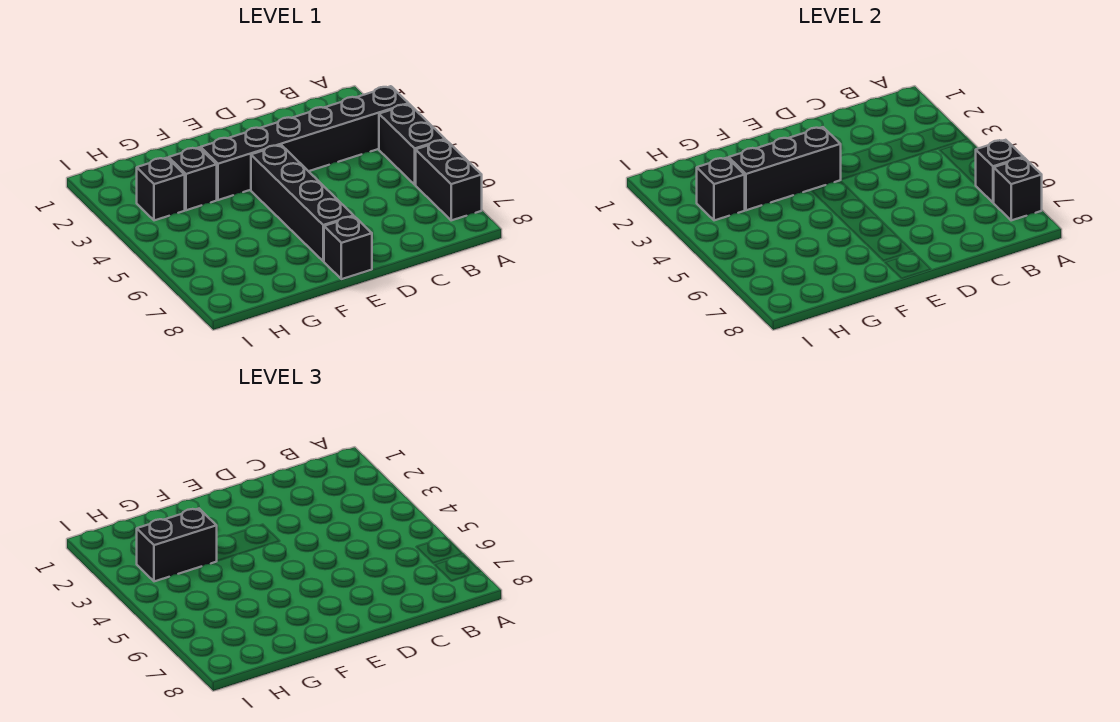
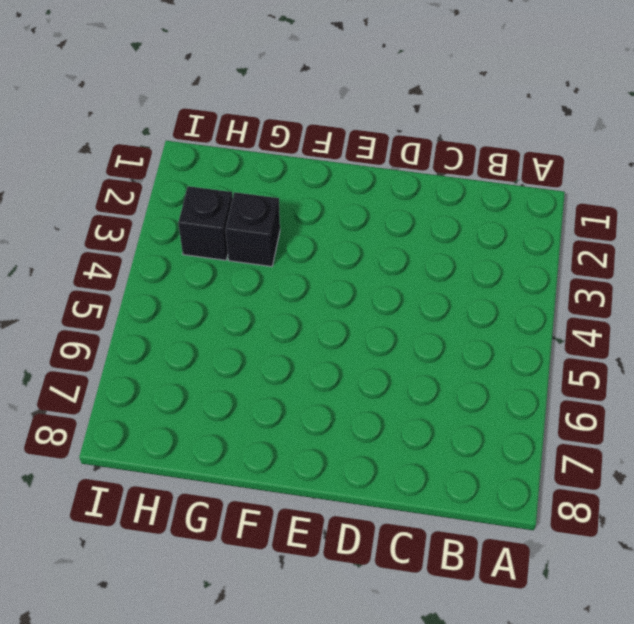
none -> black brick A3:F3 level 1
none -> black brick A4:A5 level 1
none -> black brick A6:A7 level 1

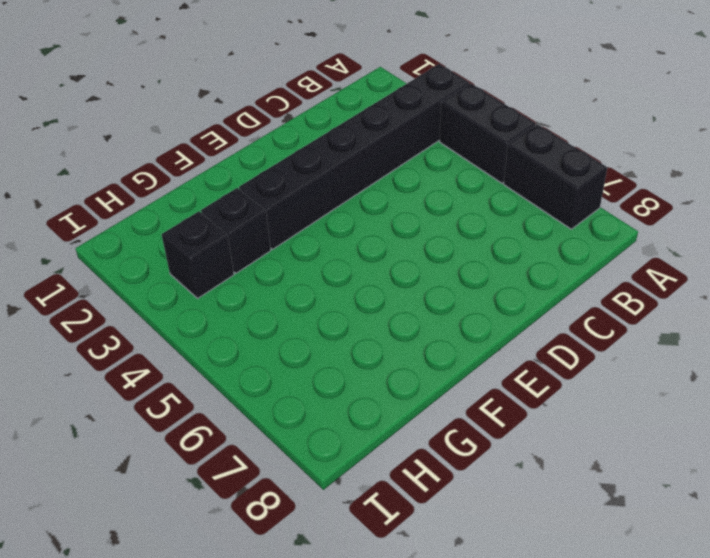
none -> black brick E4:E7 level 1
none -> black brick E8 level 1
none -> black brick A6 level 2

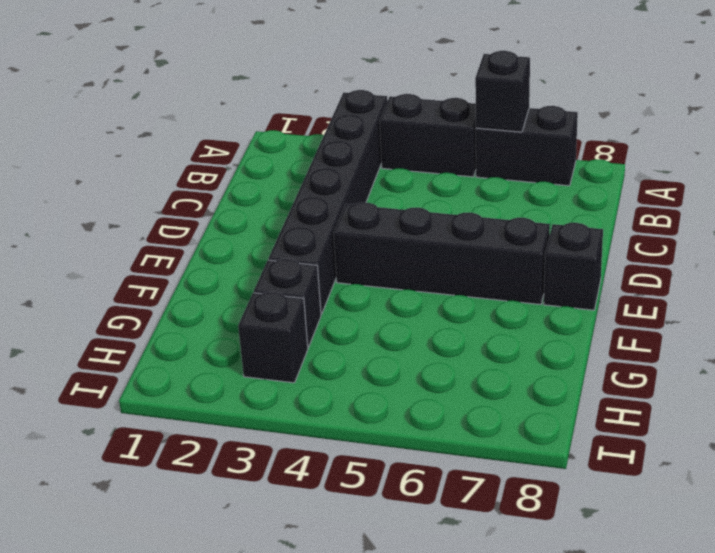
none -> black brick A7 level 2
none -> black brick E3:G3 level 2
none -> black brick H3 level 2

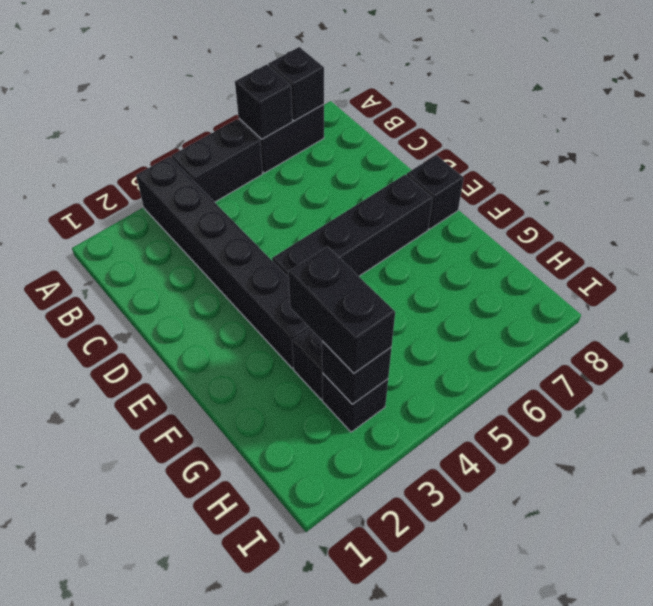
none -> black brick E3:G3 level 2

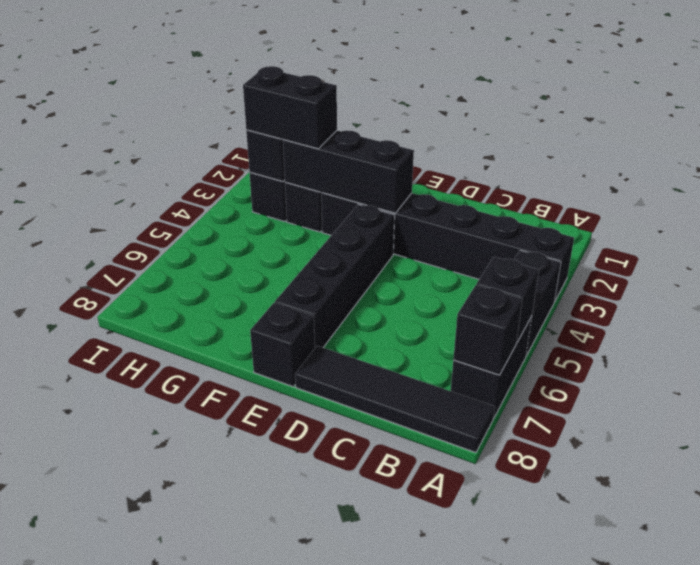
black tile A8:D8 level 1 -> none

